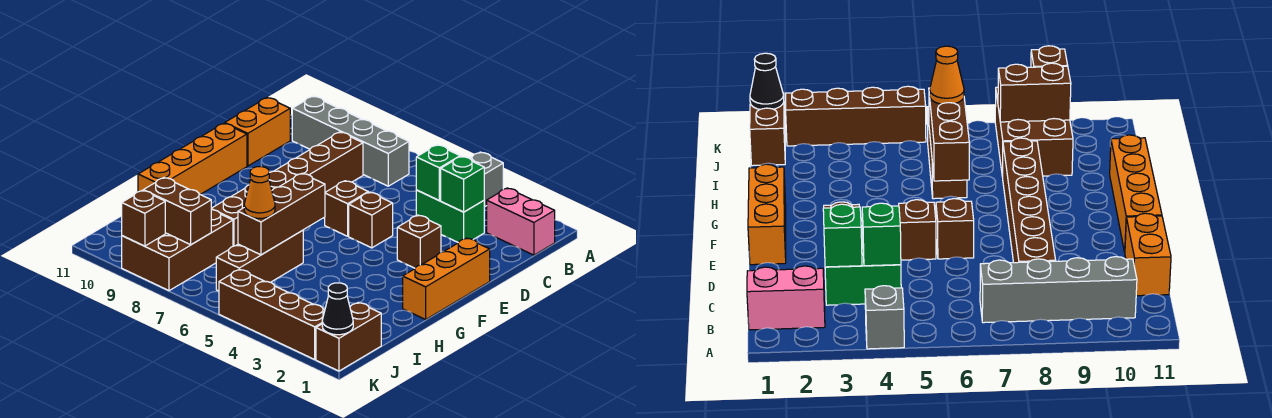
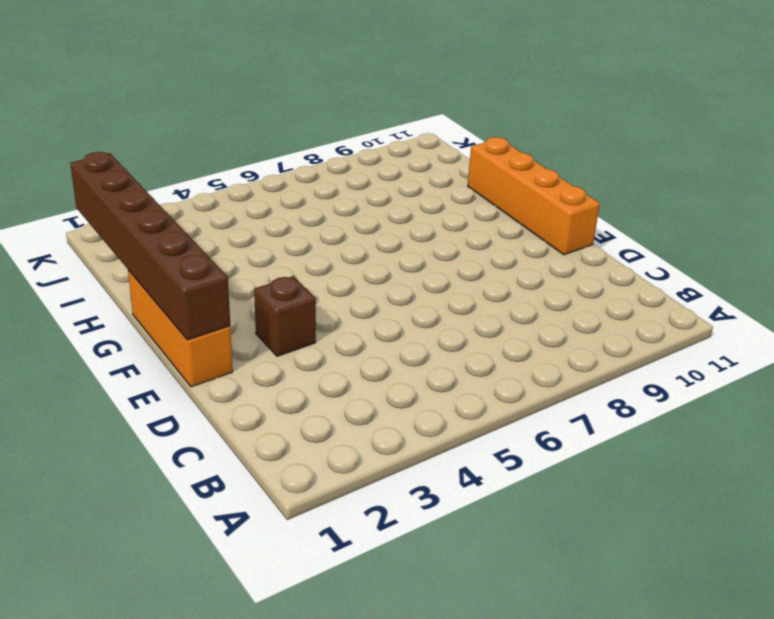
brown brick E1:J1 level 2 -> brown brick C8:H8 level 1
none -> grey brick A4 level 1
none -> pink brick B1:B2 level 1
none -> grey brick B7:B10 level 1

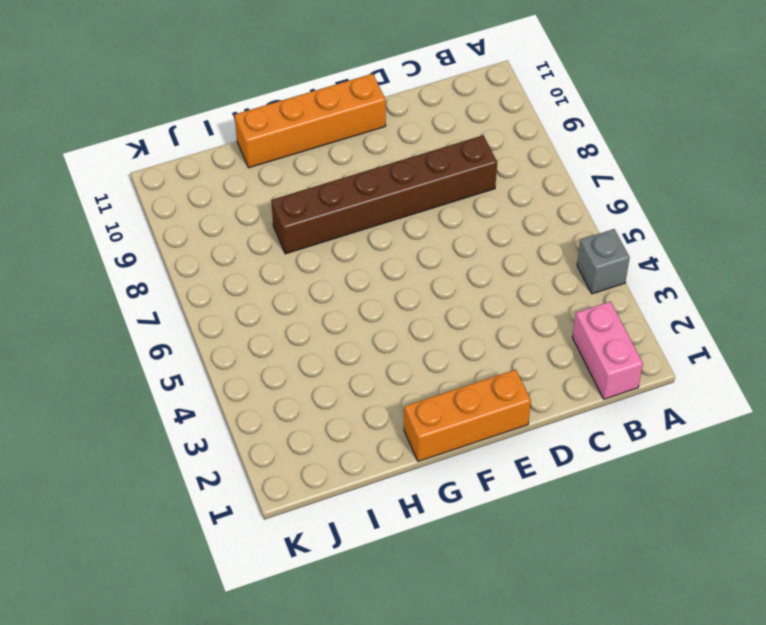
none -> grey brick B7:B10 level 1
none -> green brick C3:C4 level 1
none -> orange brick C11:D11 level 1

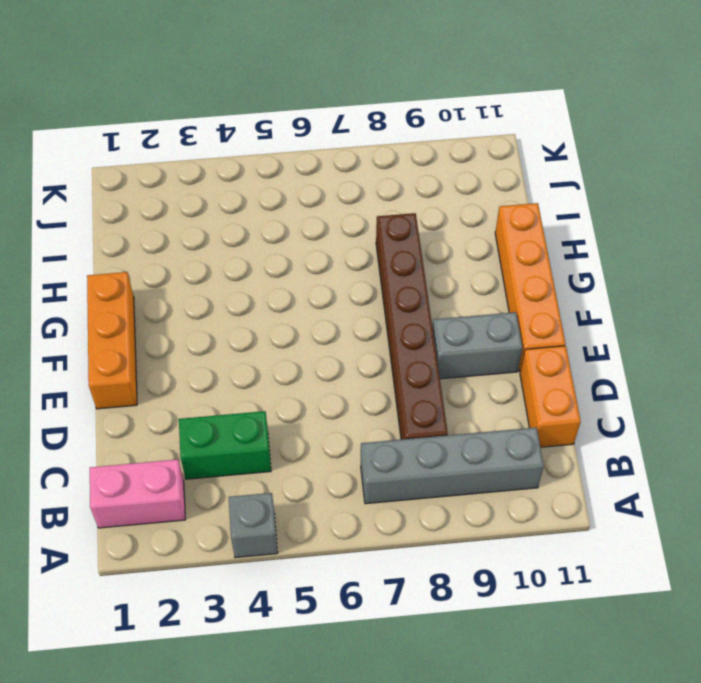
grey brick E9:E10 level 1 -> none
none -> brown brick E3 level 1
none -> brown brick E5 level 1
none -> brown brick E6 level 1

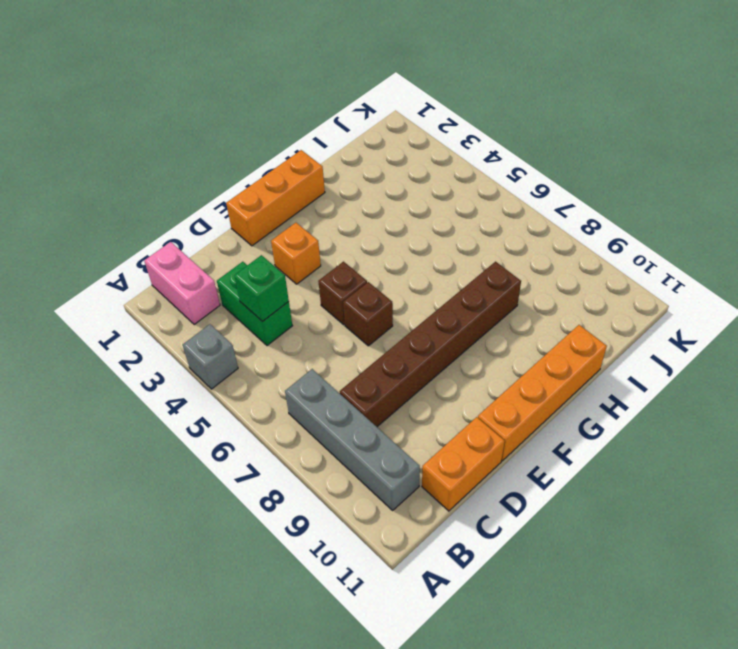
orange brick E3 level 1 -> brown brick E3 level 1
none -> brown brick H6:J6 level 1
none -> brown brick I8:K9 level 1
none -> brown brick J1:K1 level 1

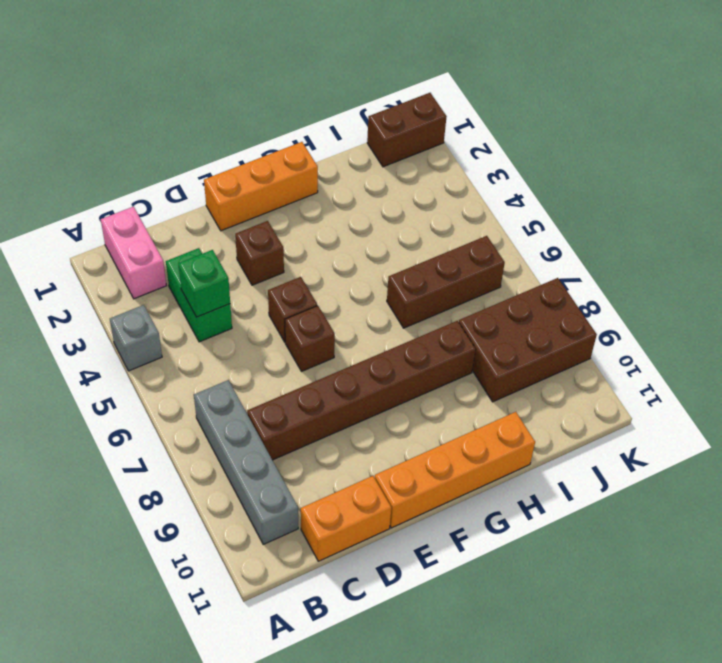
none -> brown brick K2:K5 level 1
none -> green brick C3 level 2
none -> brown brick G6:I6 level 2

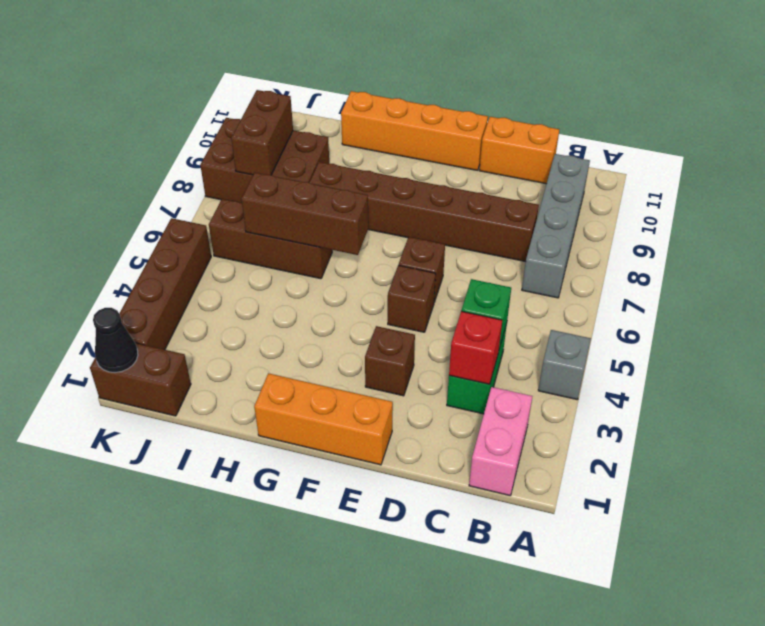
red brick C3 level 2 -> green brick C3 level 2
none -> brown brick K9 level 2
none -> orange cone I6 level 3

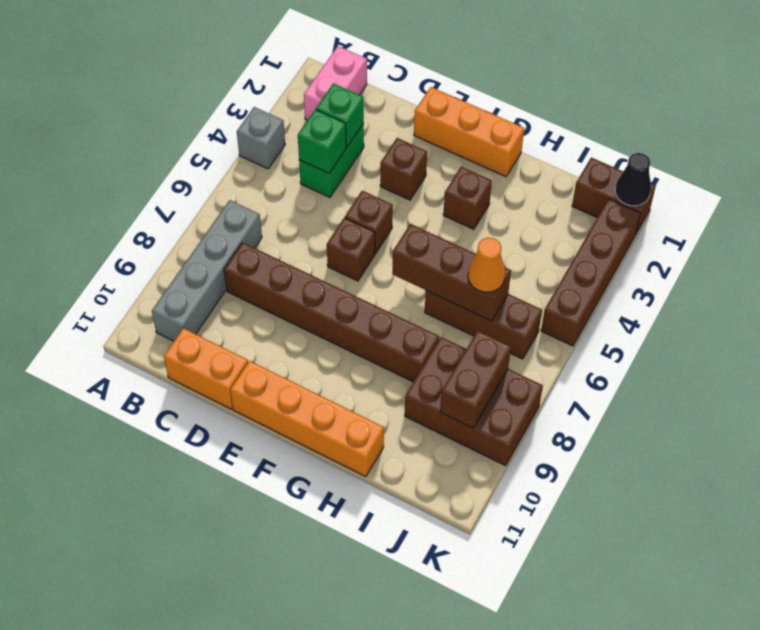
brown brick G3 level 1 -> brown brick K9 level 2

